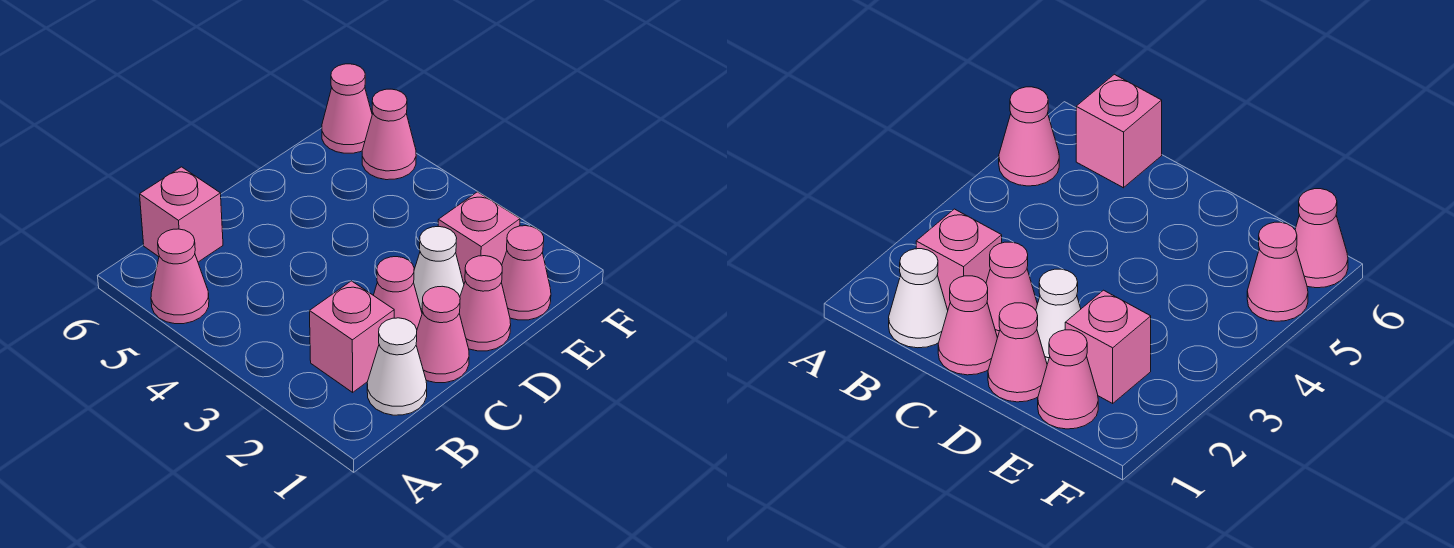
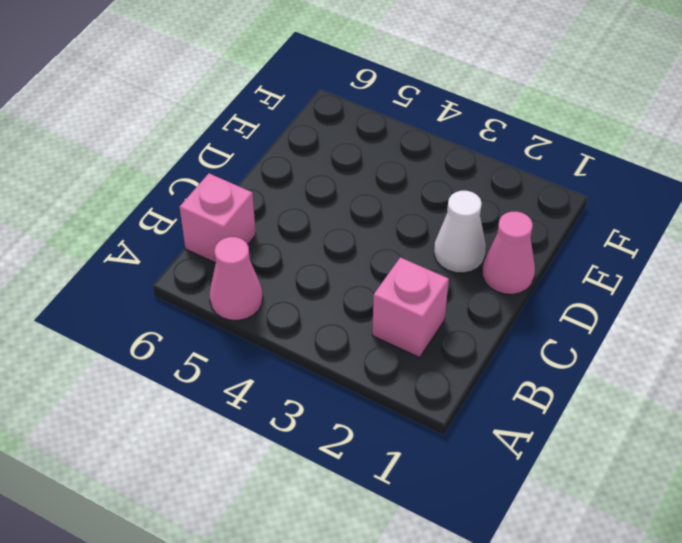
none -> white cone B1 level 1
none -> pink cone C1 level 1
none -> pink cone C2 level 1

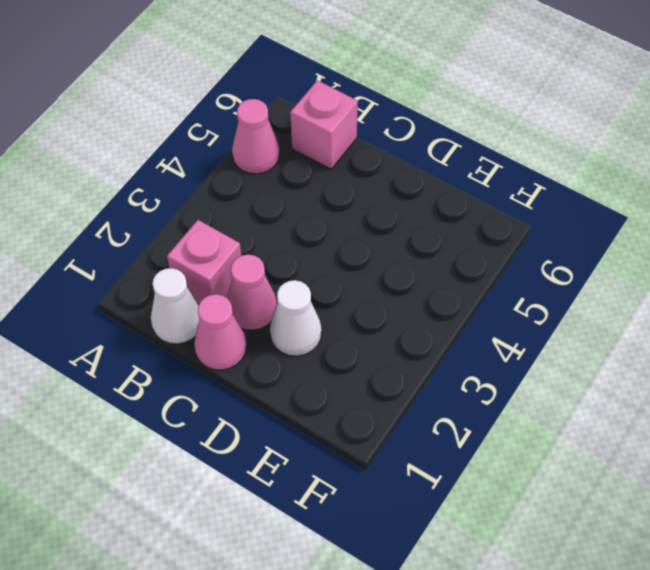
none -> pink cone D1 level 1
none -> pink cone E1 level 1
none -> pink brick E2 level 1

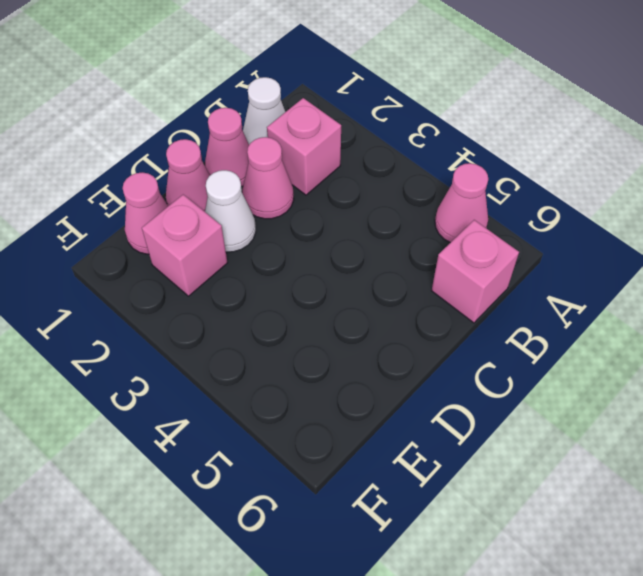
none -> pink cone F5 level 1
none -> pink cone F6 level 1

